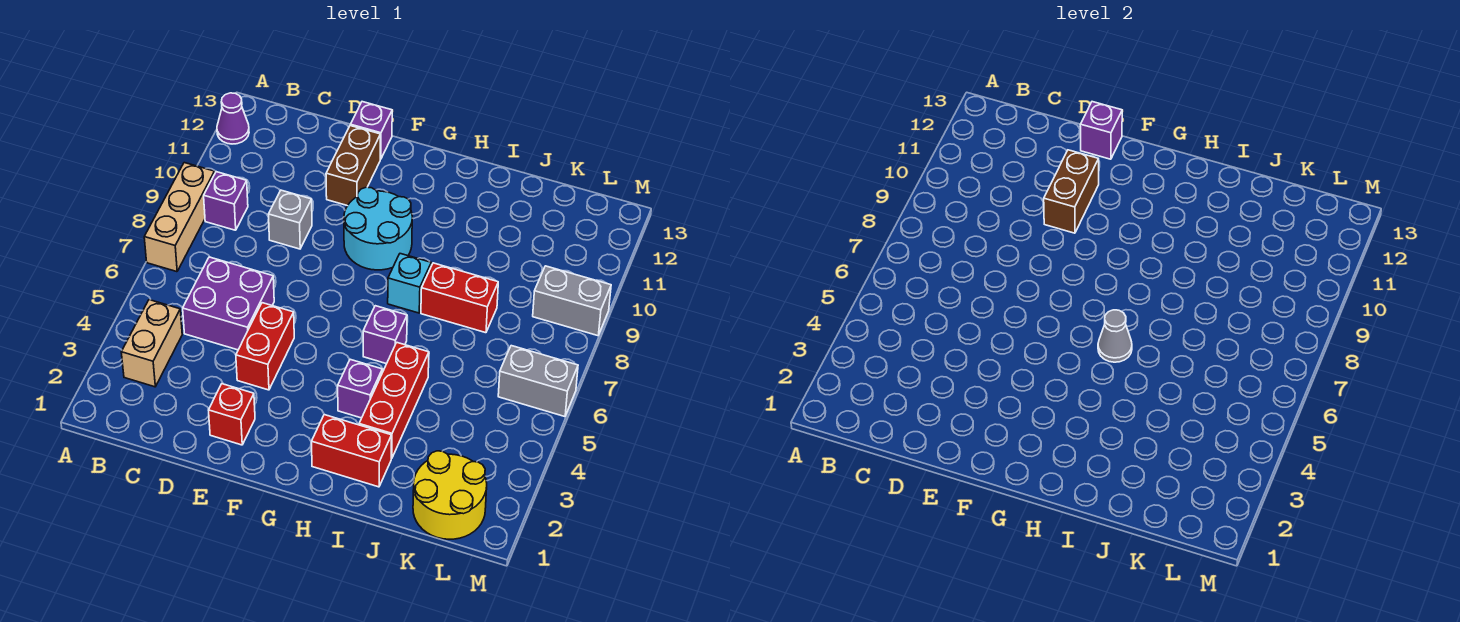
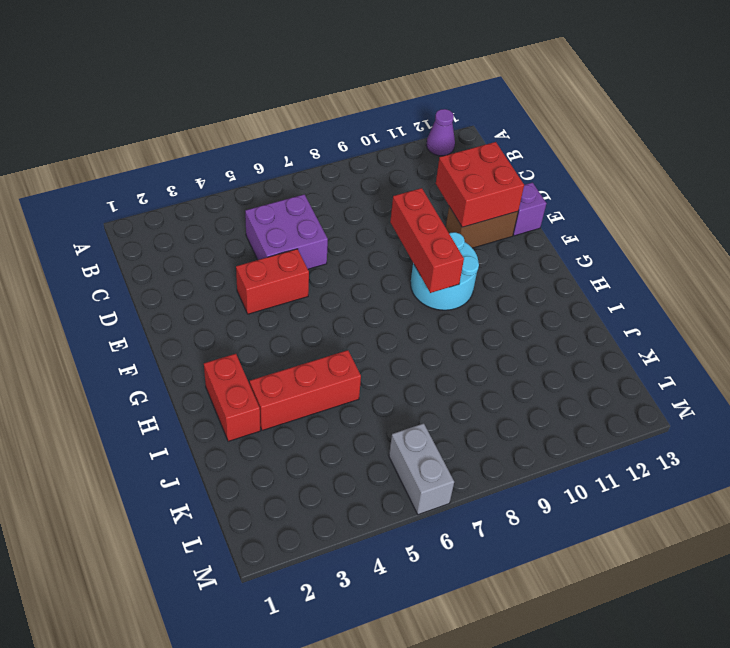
red brick D11:E12 level 2 -> brown brick E10:E11 level 2
red brick E9:G9 level 2 -> none
none -> tan brick A7:A9 level 1
none -> tan brick B3:B4 level 1
none -> purple brick B9 level 1

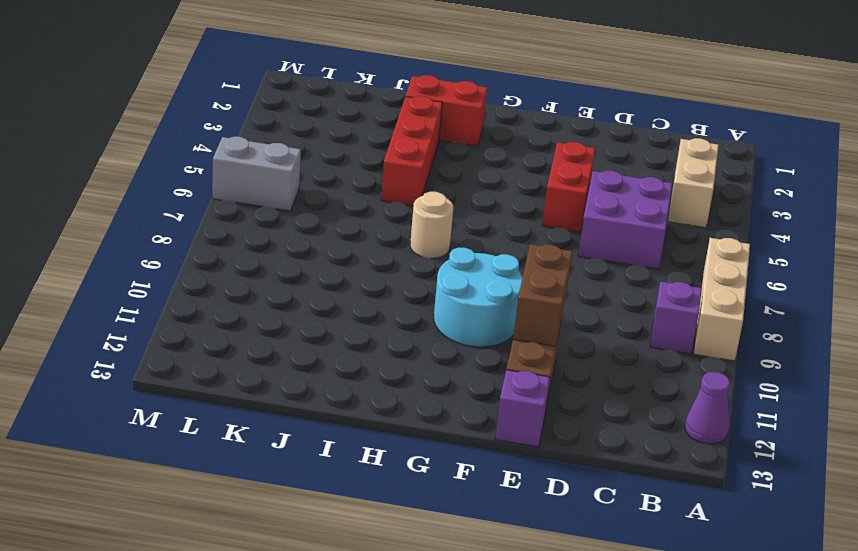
tan round brick H7 level 1 -> none
none -> grey brick D9 level 1
none -> red brick E2 level 1
none -> purple brick H4 level 1

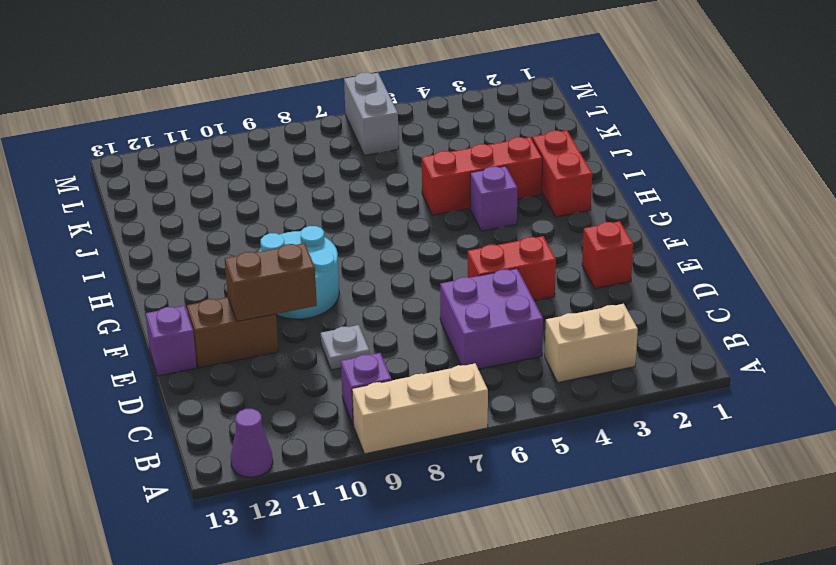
grey plate D9 level 1 -> grey brick D9 level 1
none -> purple brick H6 level 1
none -> cyan brick H8 level 1
none -> red brick I8:J8 level 1

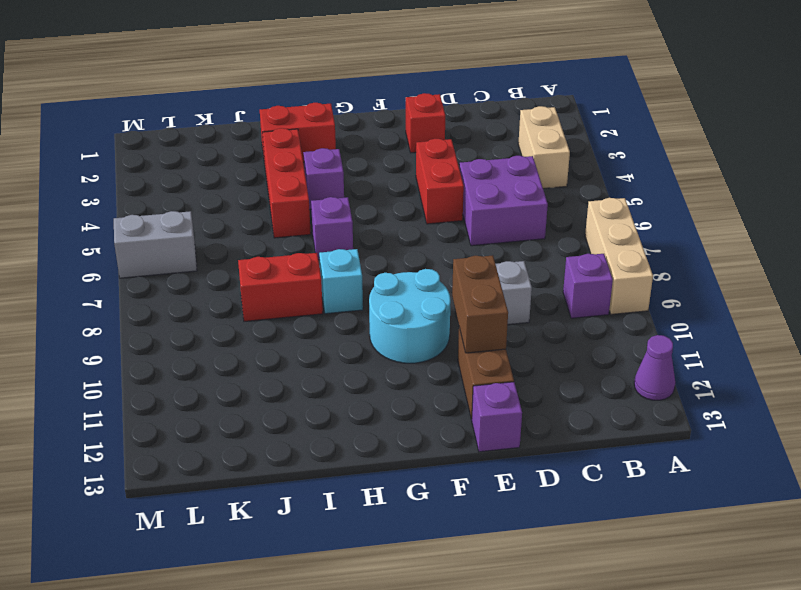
none -> yellow round brick K1:L2 level 1
none -> grey brick L9:M9 level 1
none -> purple brick E13 level 2

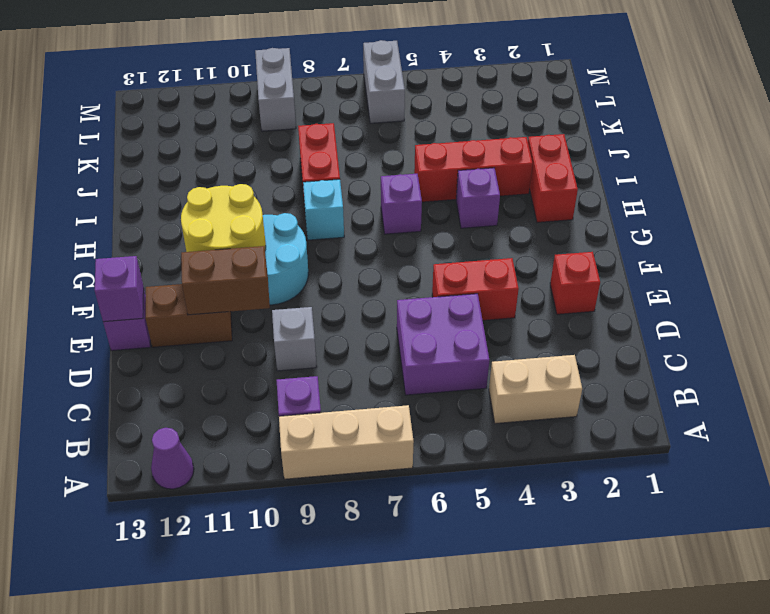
yellow round brick F10:G11 level 2 -> yellow round brick K1:L2 level 1
none -> grey cone H6 level 2

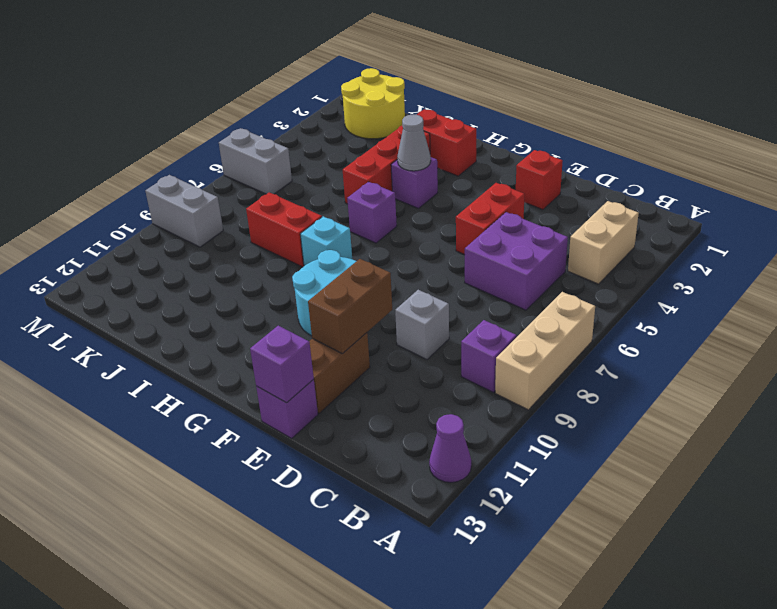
grey cone H4 level 2 -> grey cone H6 level 2

